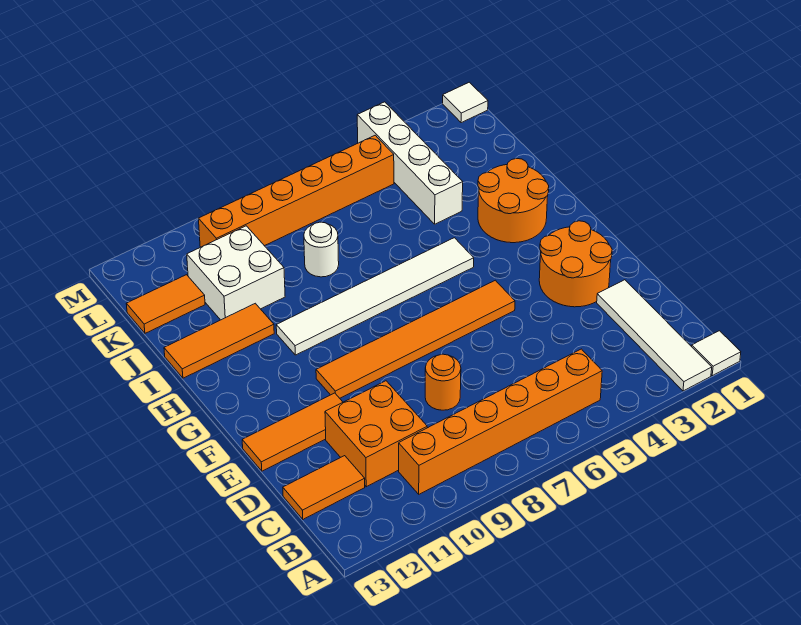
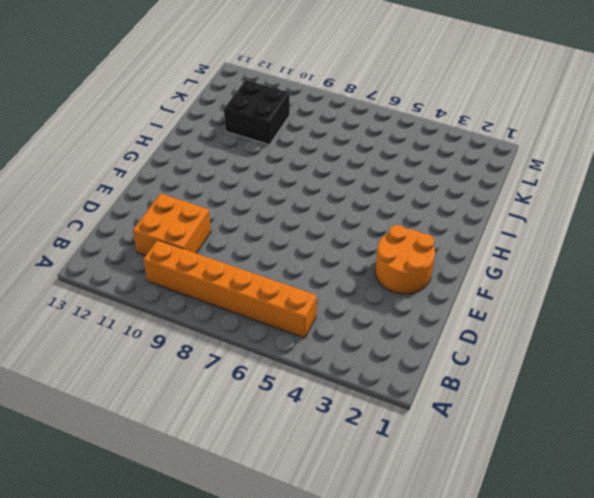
black brick J10:K11 level 1 -> white brick J10:K11 level 1
none -> white tile A1 level 1
none -> white tile A2:D2 level 1
none -> orange tile C12:C13 level 1

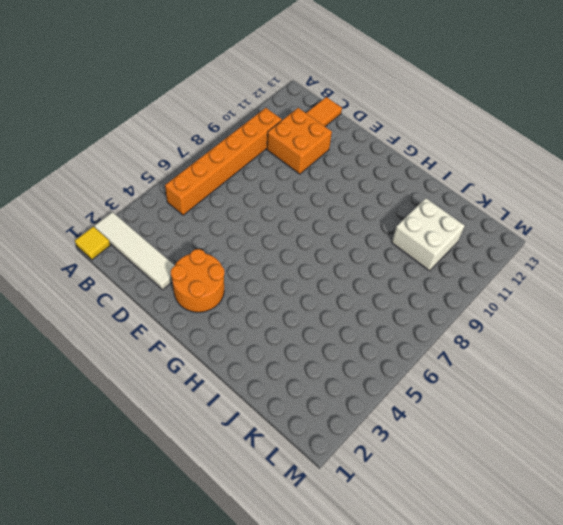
yellow tile A1 level 1 -> white tile A1 level 1
none -> orange round brick D8 level 1
none -> orange tile E11:E13 level 1
none -> orange tile F5:F10 level 1

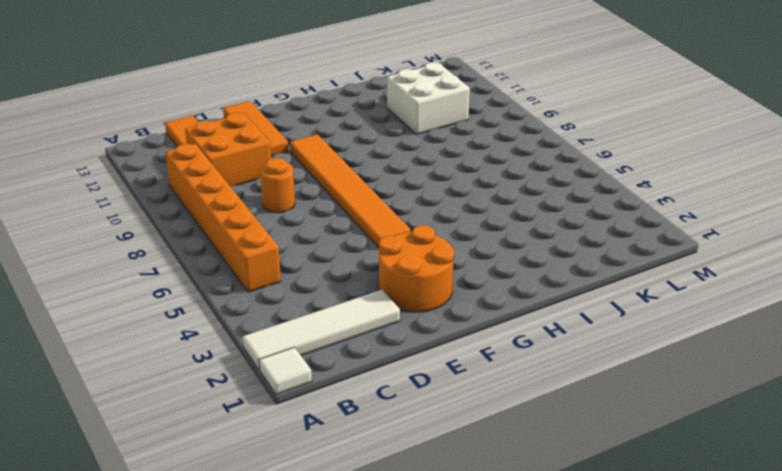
none -> orange round brick H2:I3 level 1
none -> white tile H5:H10 level 1
none -> orange tile I11:I13 level 1

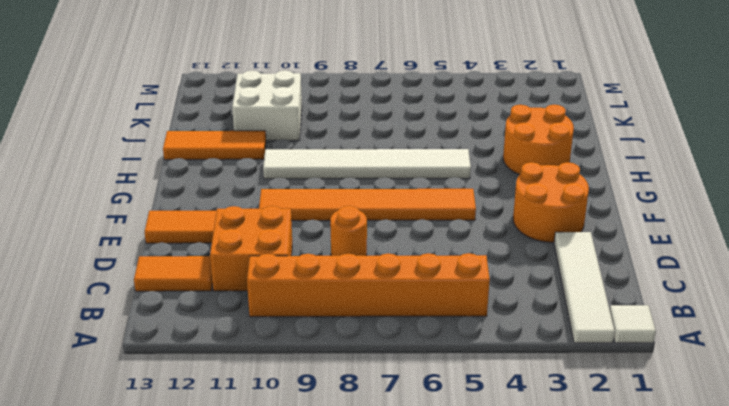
none -> white brick J4:M4 level 1
none -> white round brick J8 level 1
none -> orange tile K12:K13 level 1

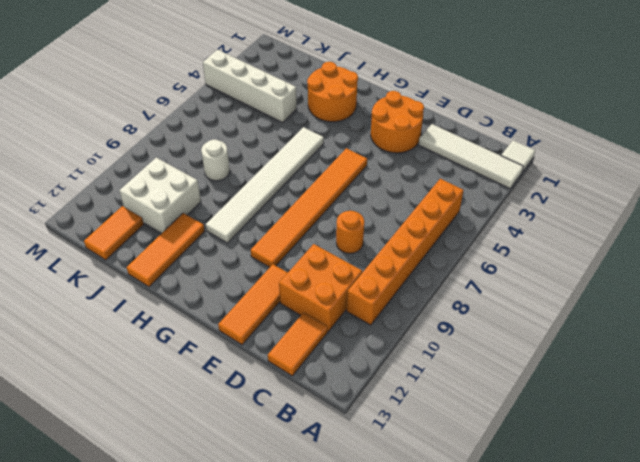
none -> orange brick L5:L10 level 1
none -> white tile M1 level 1

